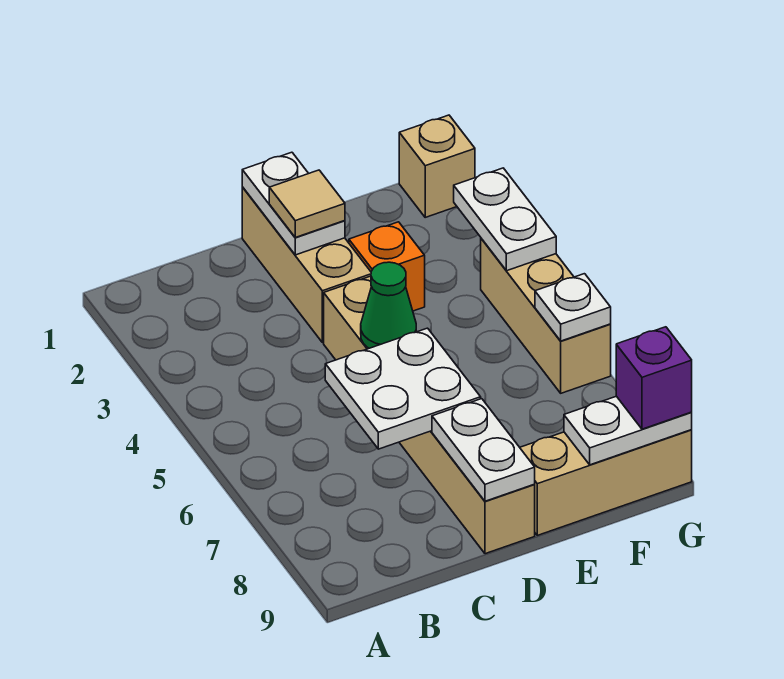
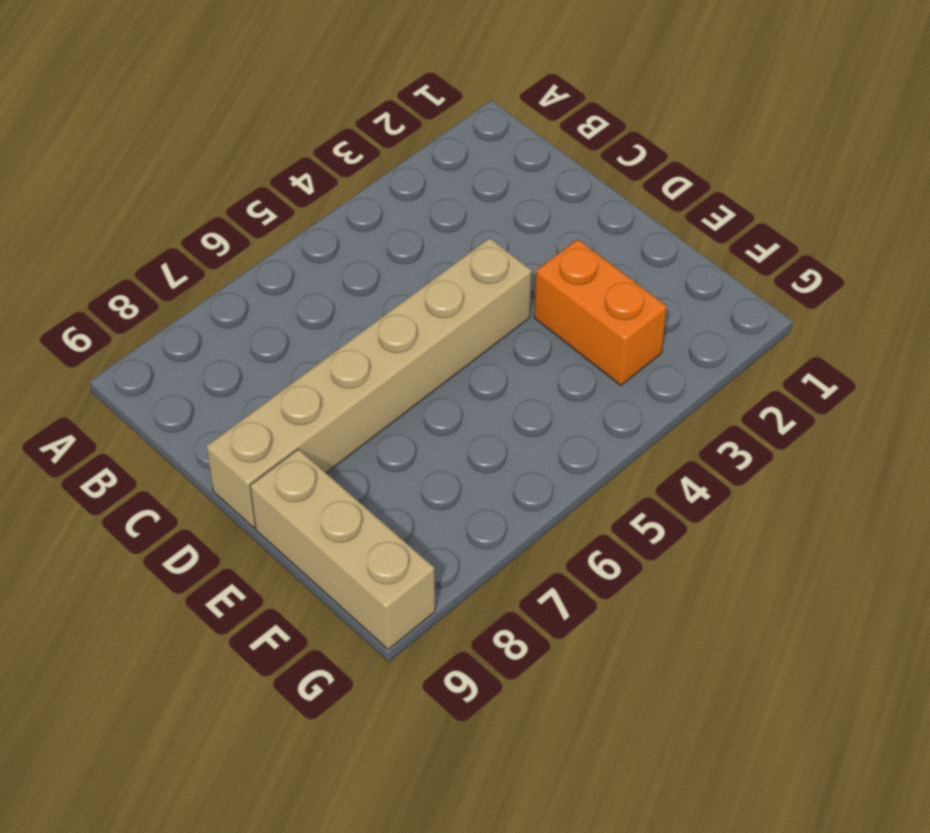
orange brick E3:F3 level 1 -> orange brick E3 level 1
none -> tan brick D1:D3 level 1
none -> tan brick G1 level 1
none -> tan brick G4:G6 level 1

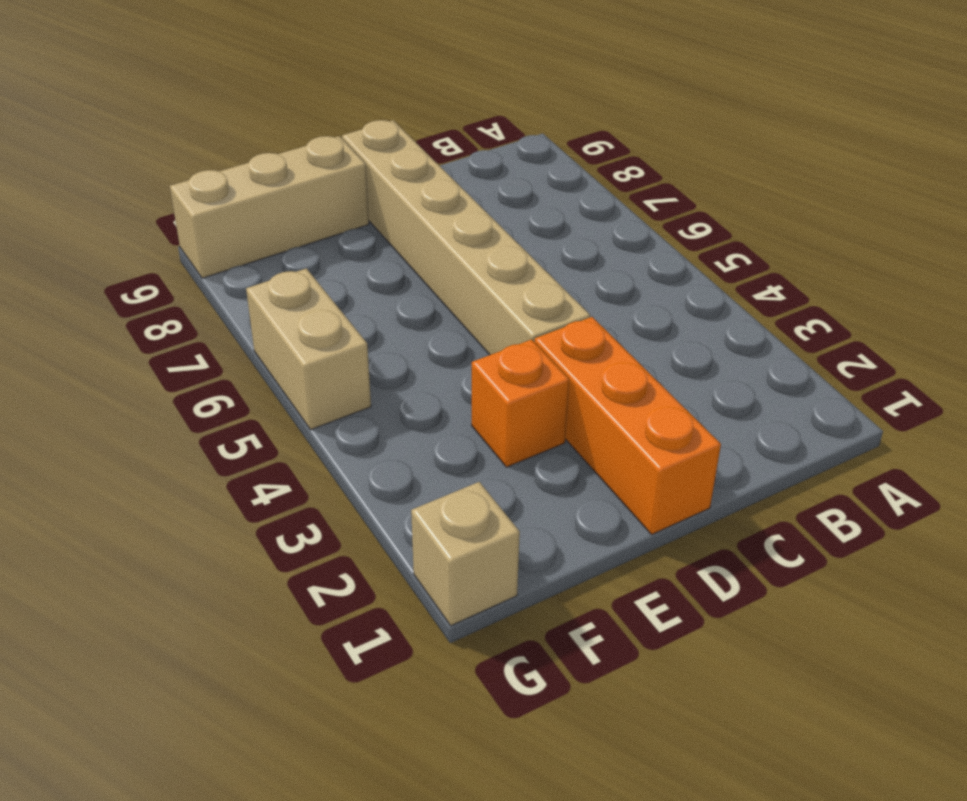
orange brick D1:D3 level 1 -> tan brick D1:D3 level 1
tan brick G5:G6 level 1 -> tan brick G4:G6 level 1
none -> white plate C6:D7 level 2
none -> white plate D1:D2 level 2
none -> green cone D5 level 2

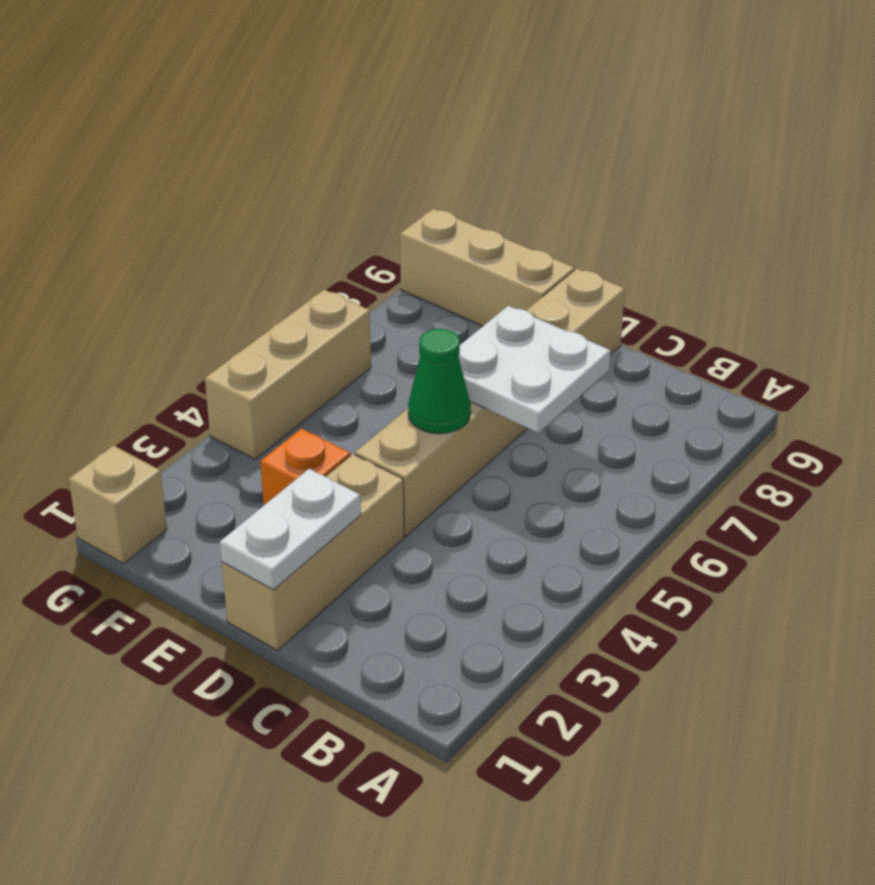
none -> white plate D8:D9 level 2
none -> white plate F9:G9 level 2
none -> white plate G3:G4 level 2

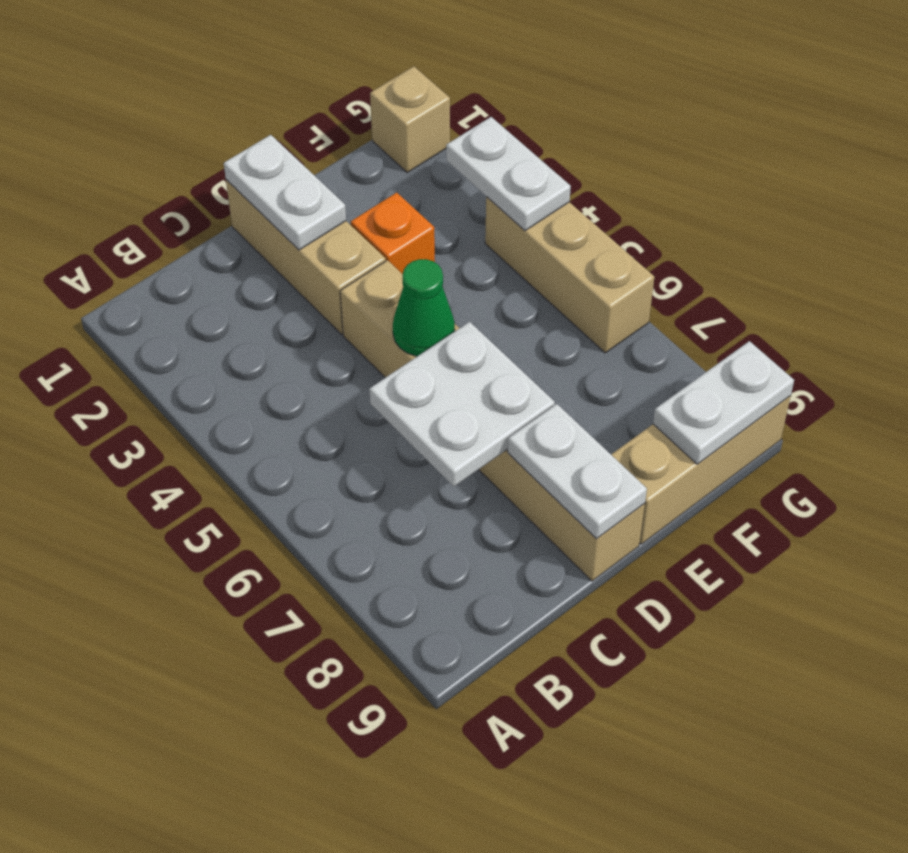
none -> white plate G6 level 2
none -> tan tile D2 level 3
none -> purple brick G9 level 3

